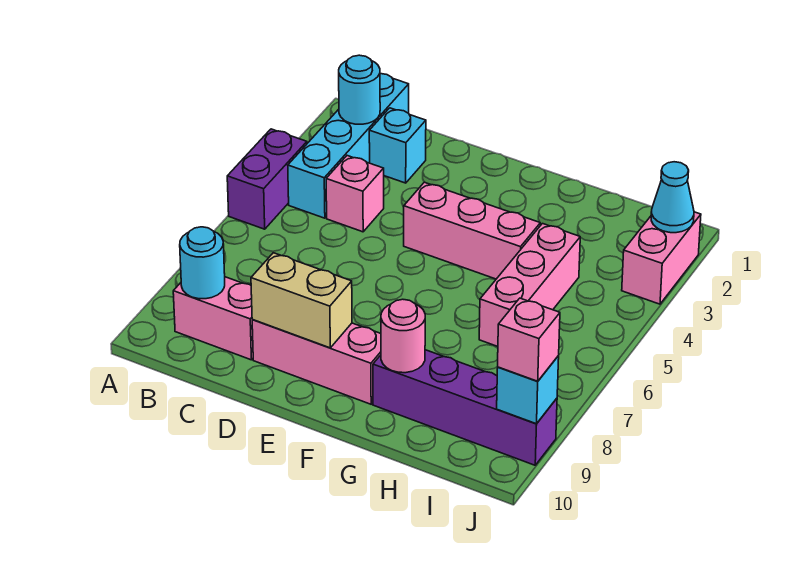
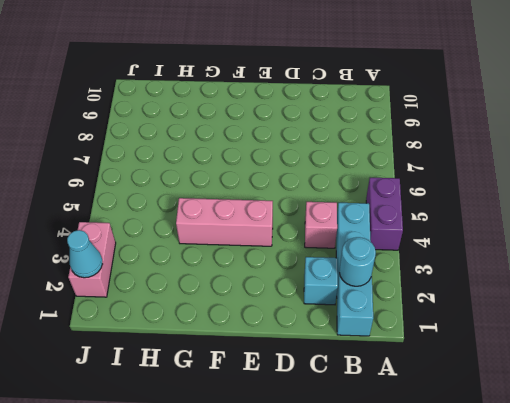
none -> pink brick B9:C9 level 1
none -> pink brick D9:F9 level 1
none -> purple brick G9:J9 level 1

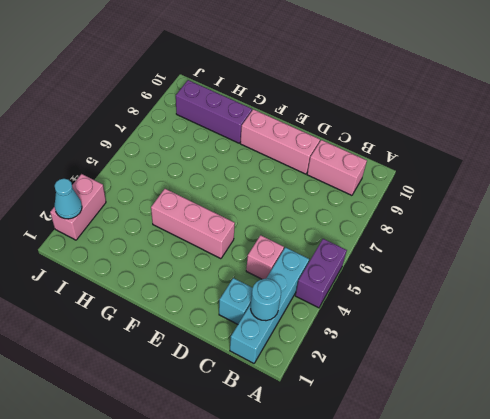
purple brick G9:I9 level 1 -> purple brick G9:J9 level 1
none -> pink brick H4:H6 level 1
none -> cyan round brick B9 level 2
none -> tan brick D9:E9 level 2

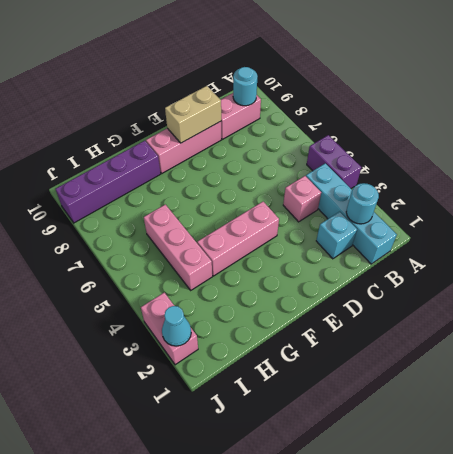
none -> pink round brick G9 level 2
none -> cyan brick J9 level 2
none -> pink brick J9 level 3

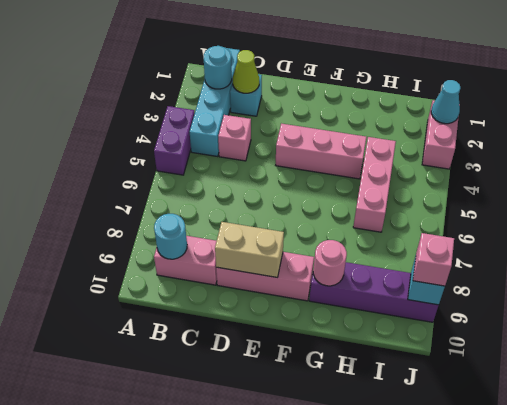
lime cone C2 level 2 -> none

